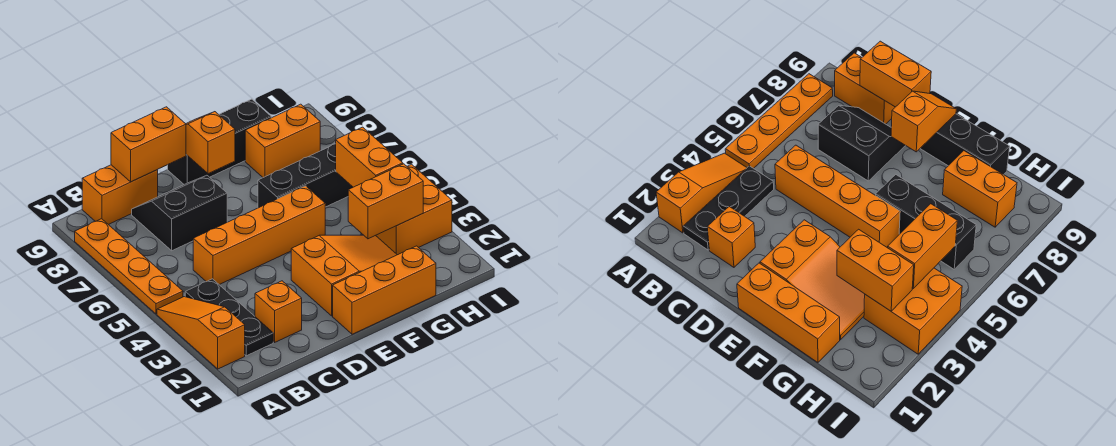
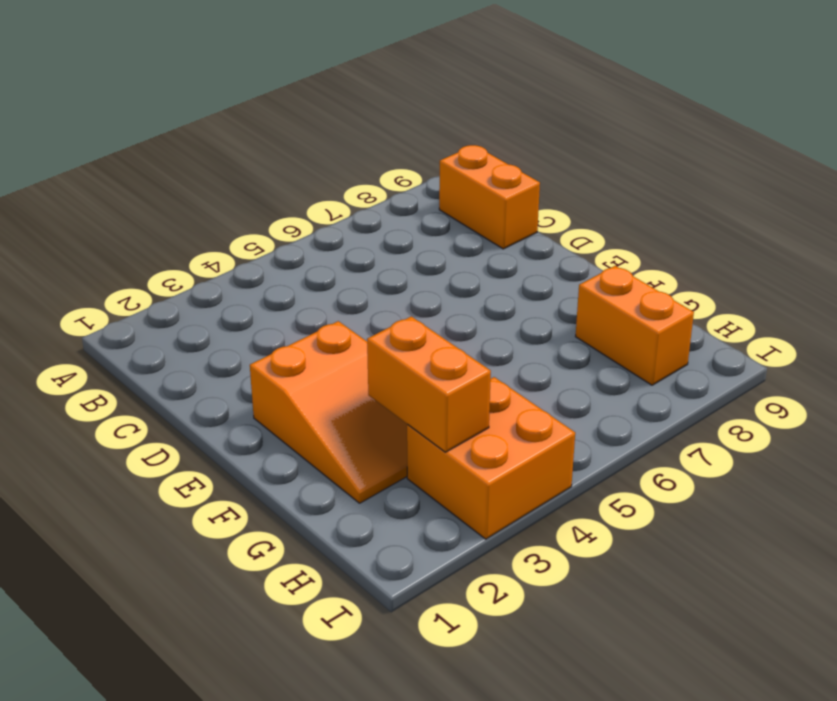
none -> orange slope A2:A4 level 1 top 2
none -> orange plate A5:A8 level 1
none -> black plate B2:B4 level 1

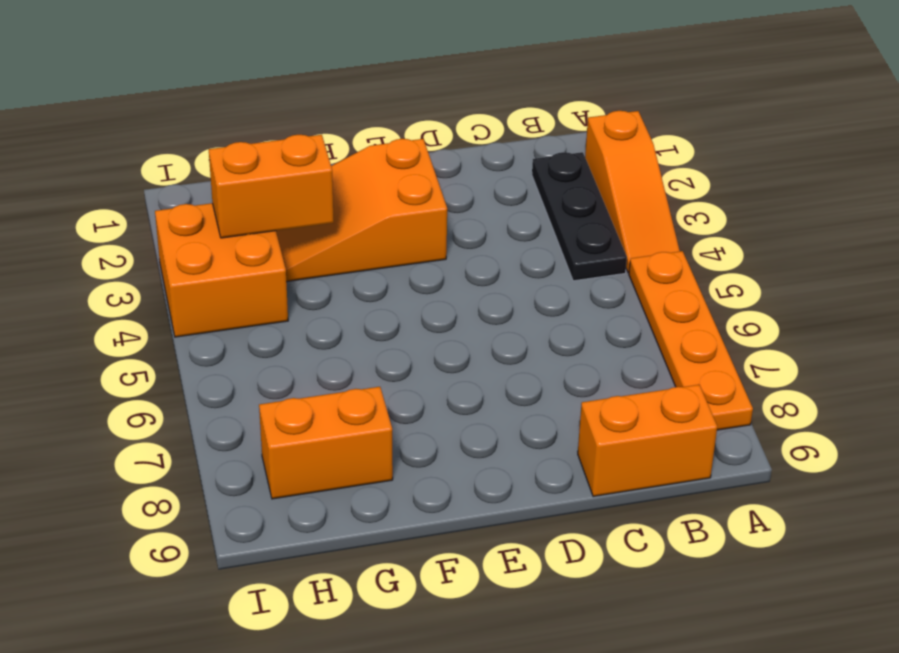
none -> orange brick C2 level 1
none -> orange brick C5:F5 level 1
none -> black slope C7:D8 level 1 top 7

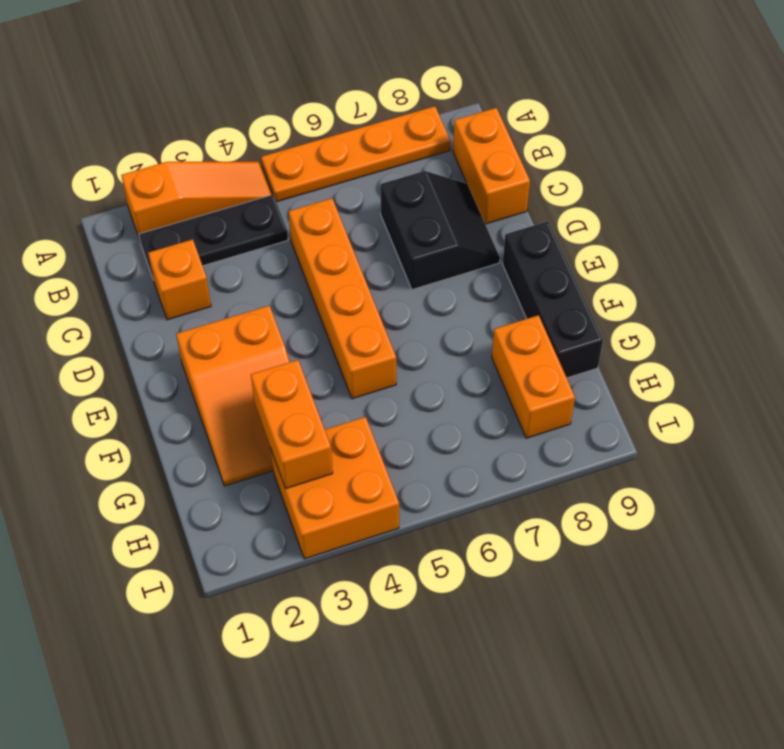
none -> orange brick E1:G1 level 1
none -> black brick F6:H6 level 1
none -> orange brick C9:D9 level 2

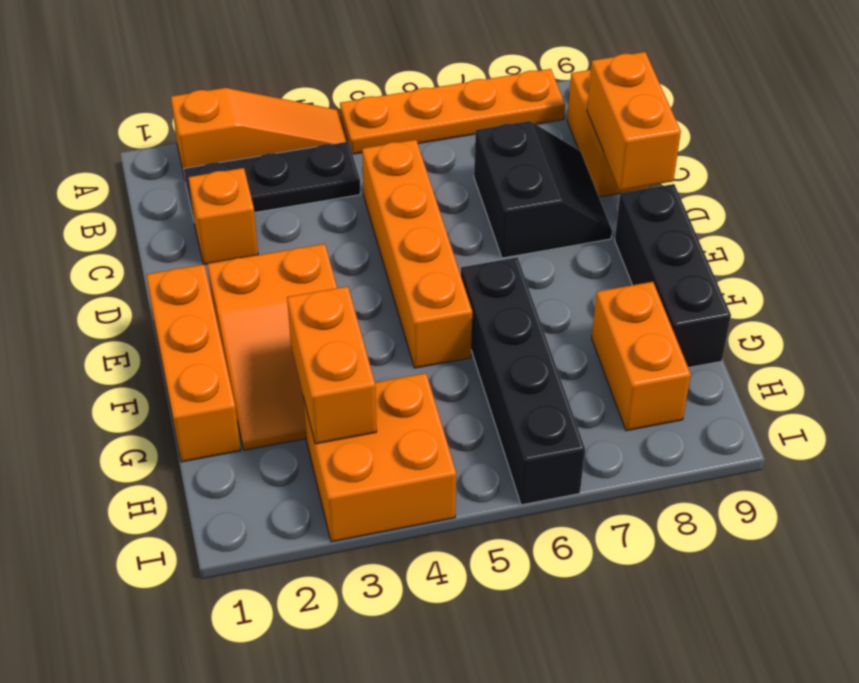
black brick F6:I6 level 1 -> black brick F6:H6 level 1
none -> orange slope E8:E9 level 2 top 8
none -> orange brick H4:H5 level 2

